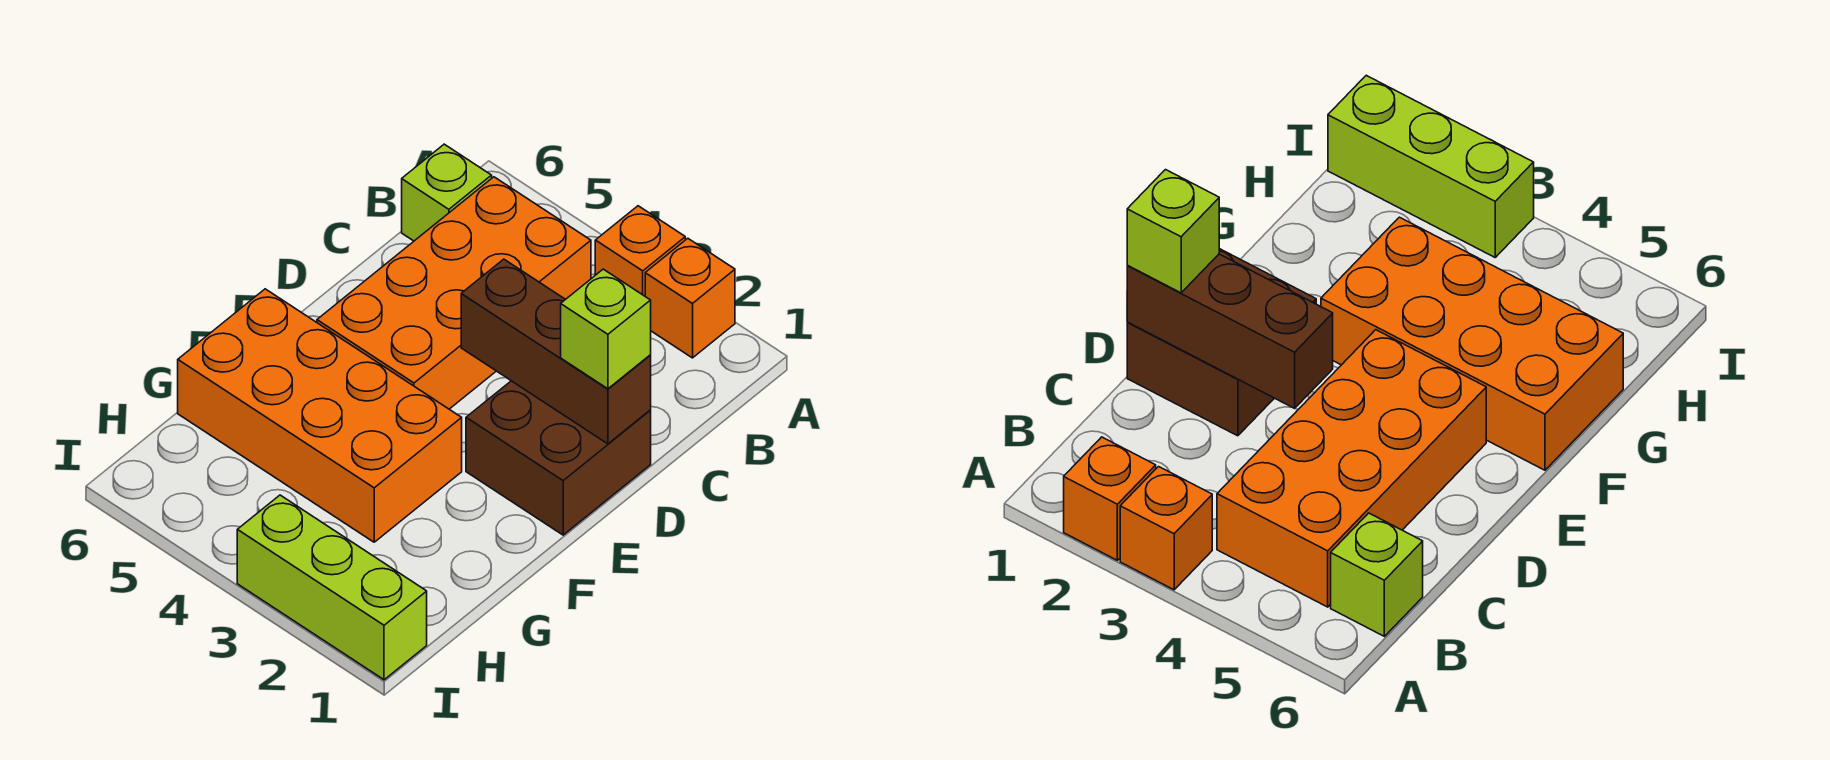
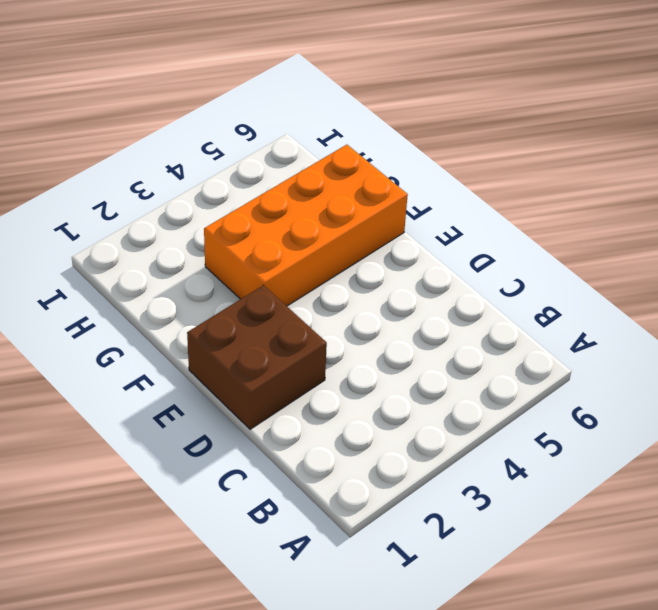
none -> orange brick A2 level 1
none -> orange brick A3 level 1

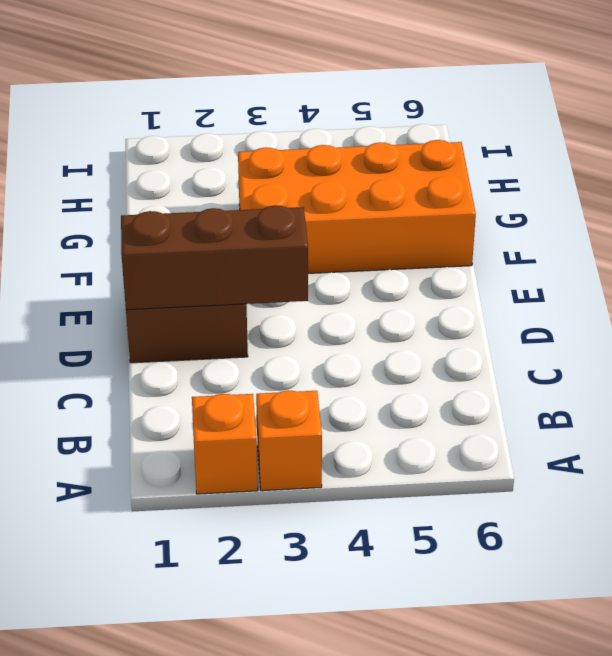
none -> orange brick B4:E5 level 1
none -> lime brick B6 level 1

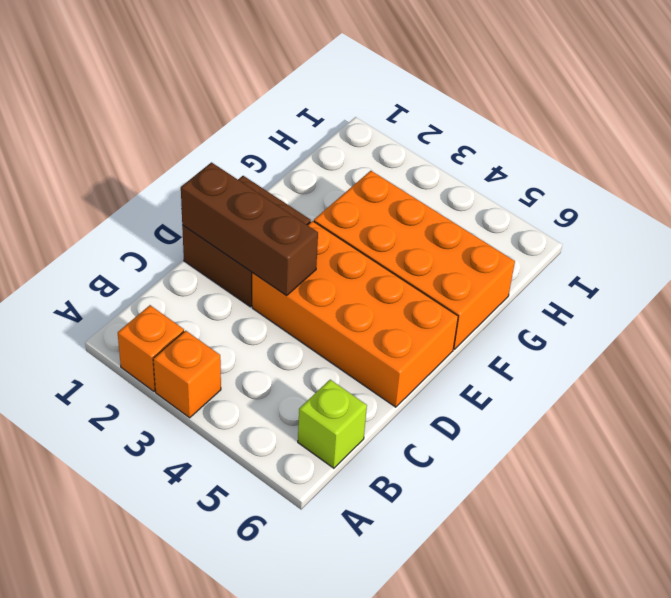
orange brick D3:E6 level 1 -> orange brick B4:E5 level 1
none -> lime brick I1:I3 level 1
none -> lime brick D1 level 3

